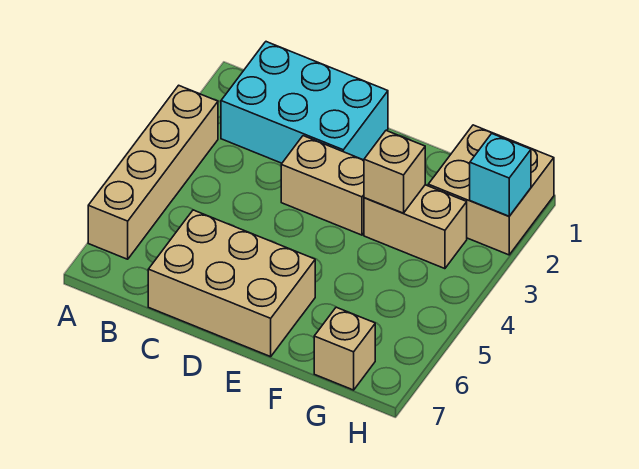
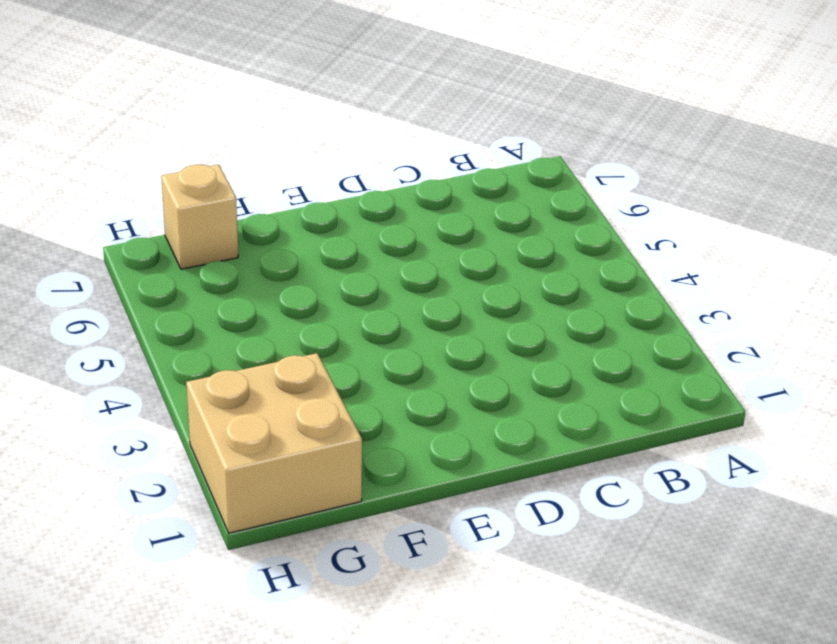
none -> tan brick A3:A6 level 1
none -> cyan brick B1:D2 level 1

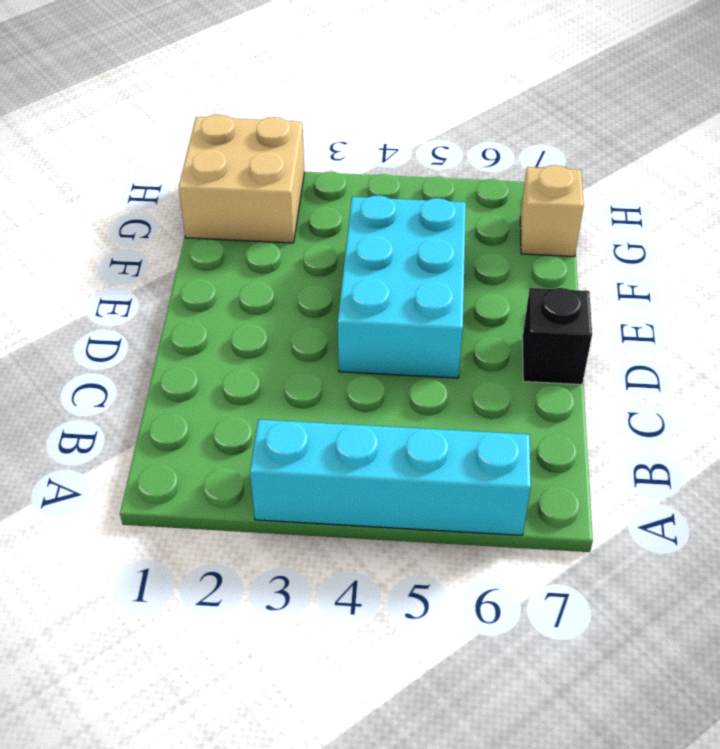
cyan brick A3:A6 level 1 -> tan brick A3:A6 level 1
cyan brick D4:F5 level 1 -> cyan brick B1:D2 level 1
black brick D7 level 1 -> tan brick C6:E7 level 1
none -> tan brick D3:E3 level 1
none -> tan brick F3:G3 level 1

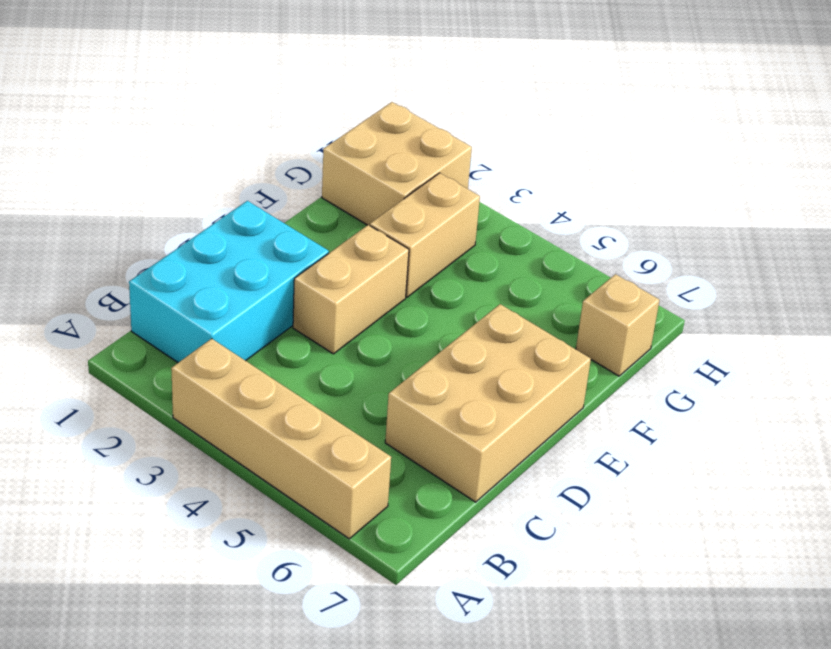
none -> tan brick F3 level 2
none -> cyan brick H2 level 2

